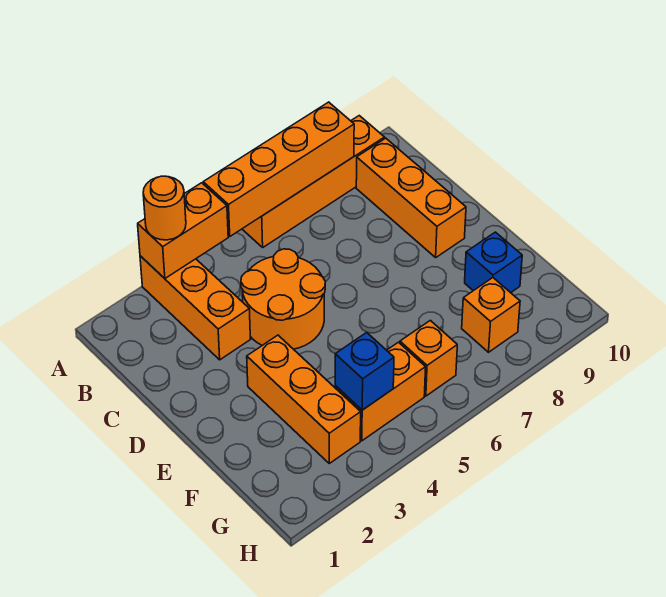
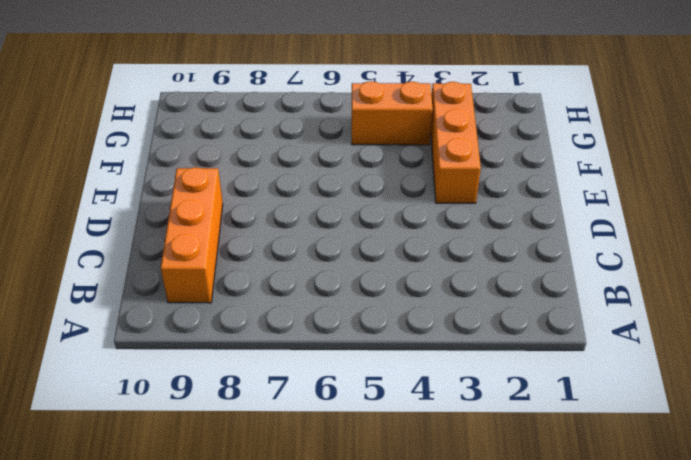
none -> orange brick A3:C3 level 1
none -> orange brick A6:A9 level 1
none -> orange round brick C4:D5 level 1

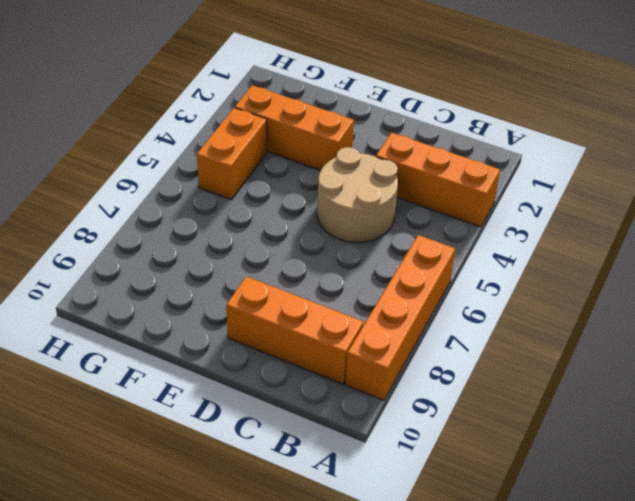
tan round brick C4:D5 level 1 -> orange round brick C4:D5 level 1
none -> blue brick F9 level 1
none -> orange brick G6 level 1
none -> orange brick G8 level 1

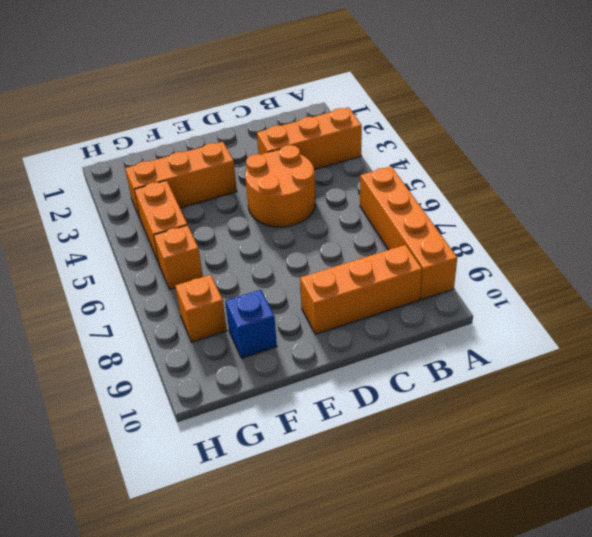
none -> orange brick A3:A4 level 2
none -> orange brick A5:A8 level 2
none -> blue brick G4 level 2

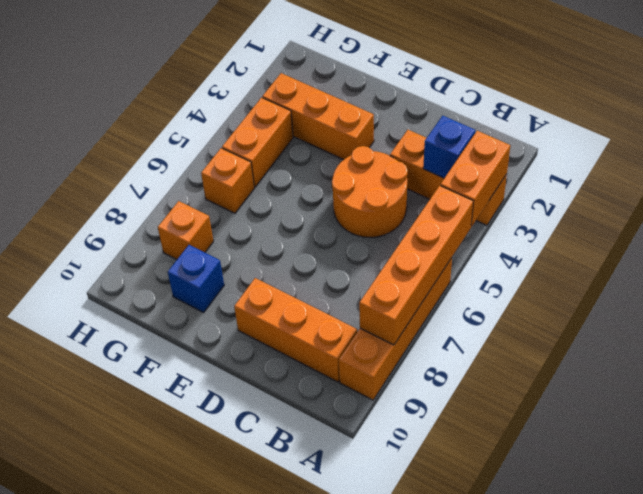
blue brick B3 level 2 -> blue brick G4 level 2
none -> orange round brick A3 level 3

